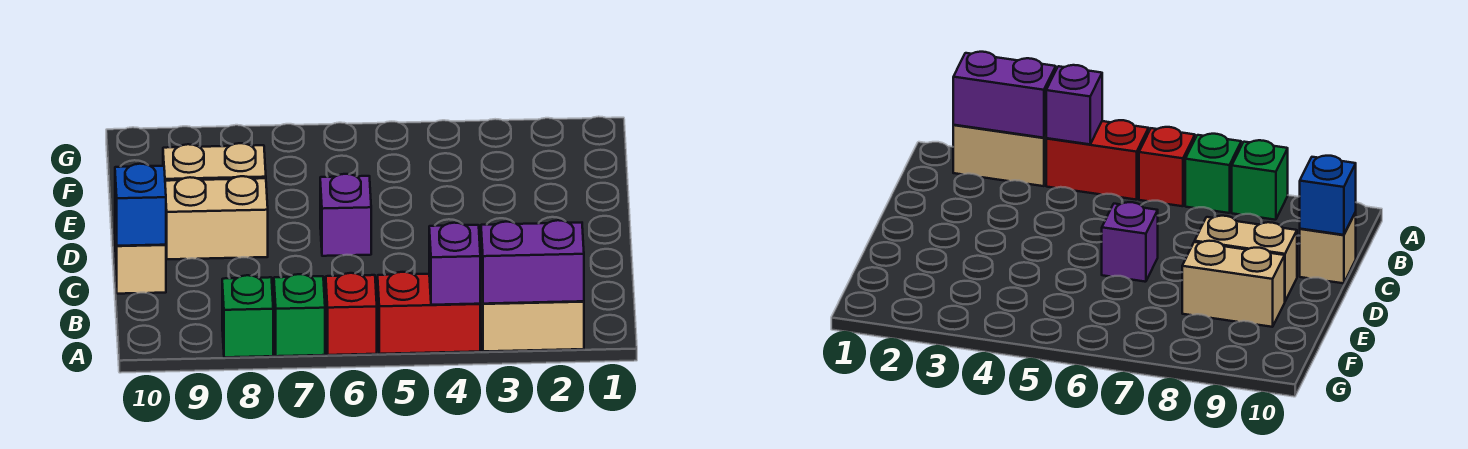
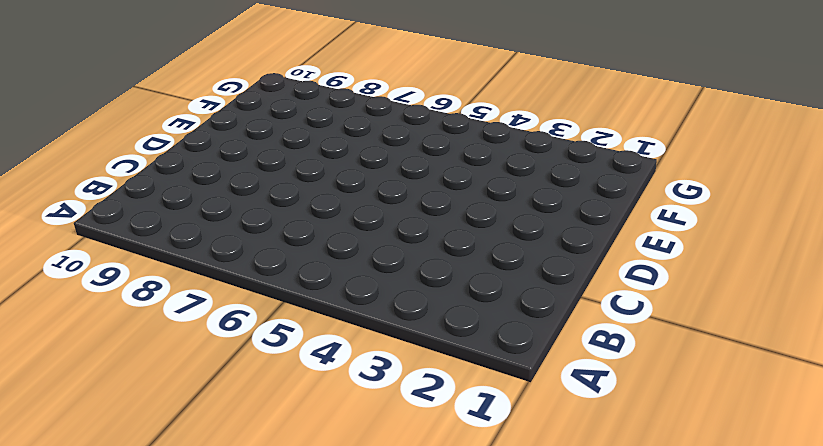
none -> tan brick A2:A3 level 1
none -> red brick A4:A5 level 1
none -> red brick A6 level 1

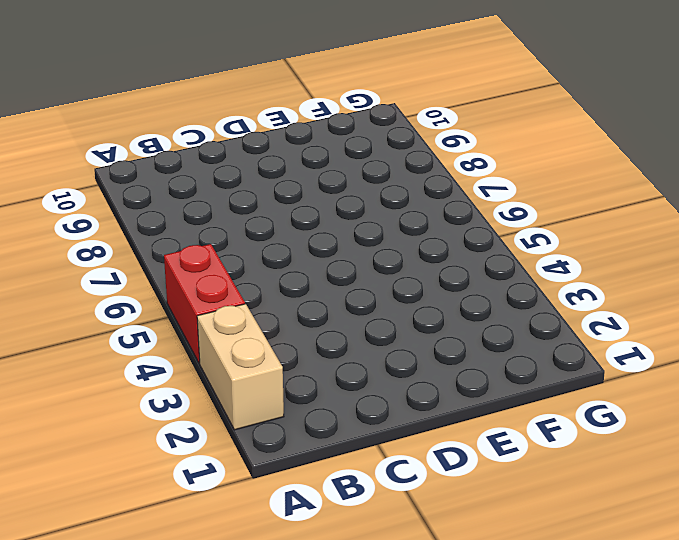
none -> red brick A6 level 1
none -> green brick A7 level 1
none -> green brick A8 level 1

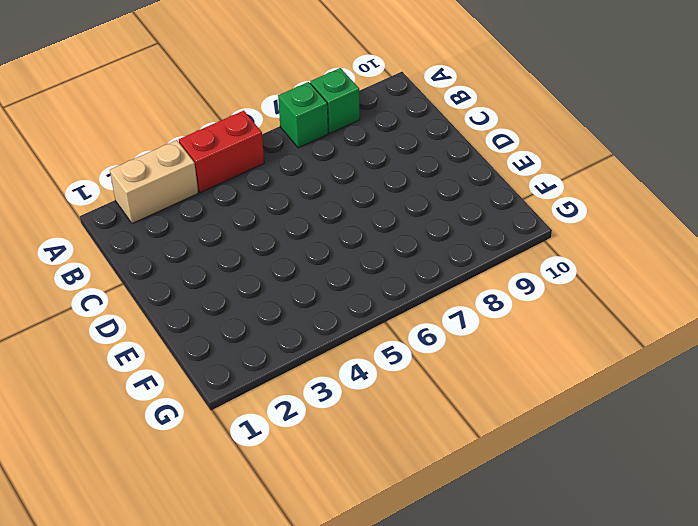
none -> red brick A6 level 1
none -> tan brick C10 level 1
none -> purple brick D6 level 1

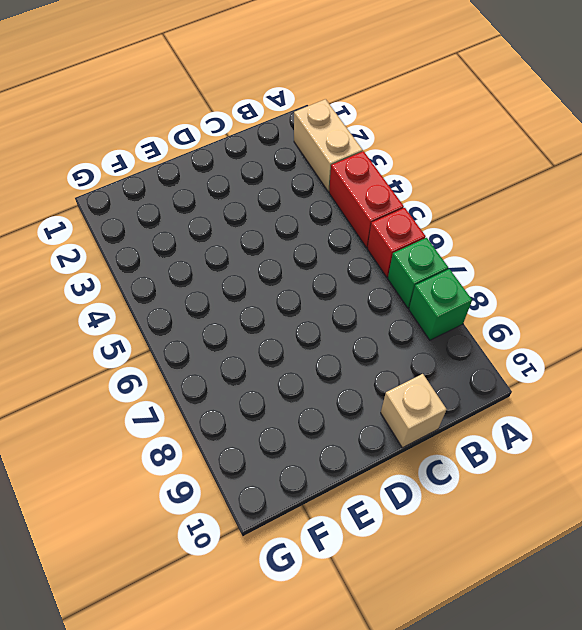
none -> purple brick D6 level 1
none -> tan brick D8:D9 level 1
none -> tan brick E8:E9 level 1

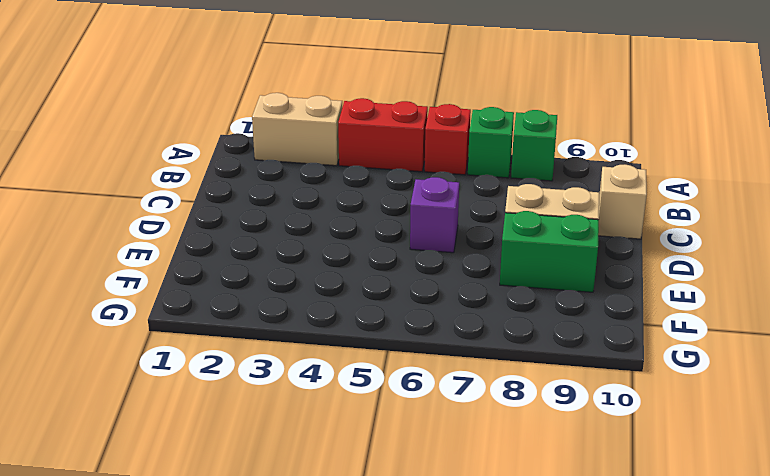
green brick E8:E9 level 1 -> tan brick E8:E9 level 1
none -> purple brick A2:A3 level 2
none -> purple brick A4 level 2
none -> blue brick C10 level 2

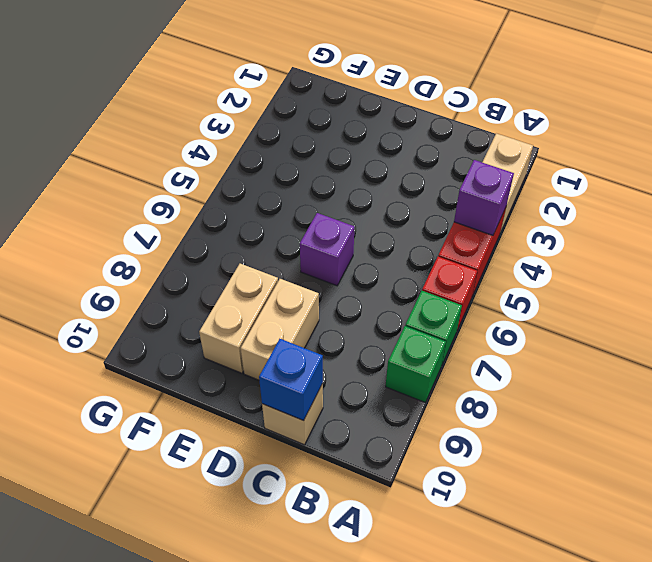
none -> purple brick A2:A3 level 2

